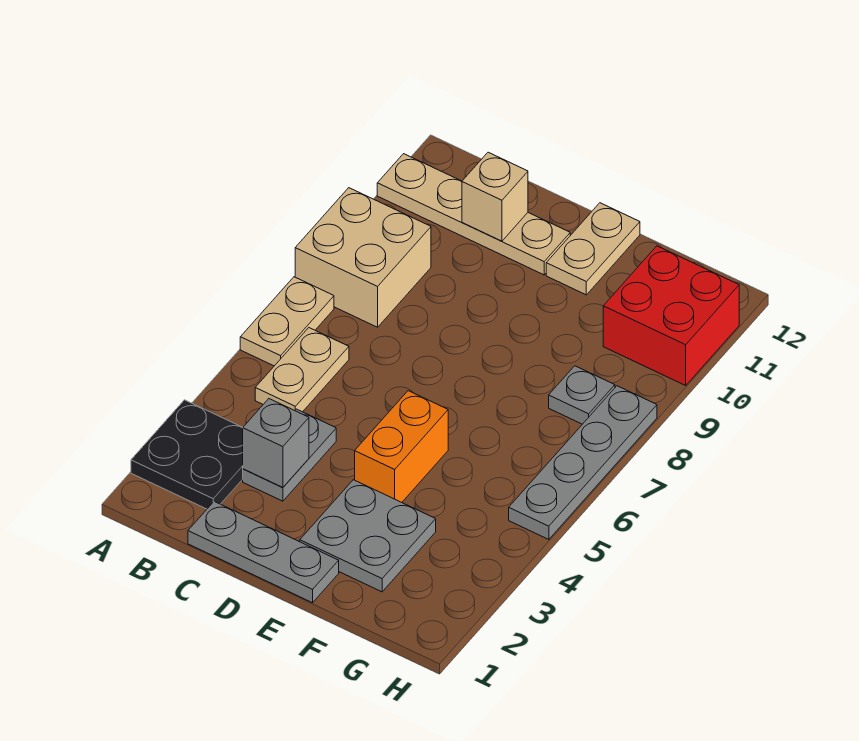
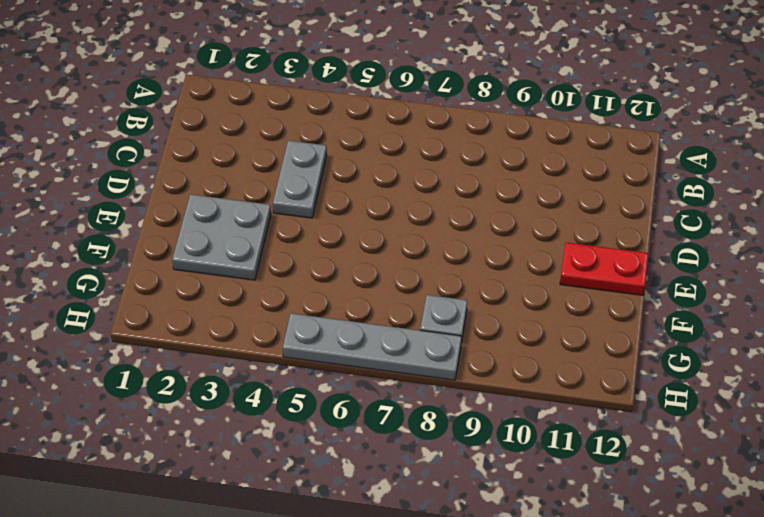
grey plate C4:D4 level 1 -> grey plate C3:C4 level 1
red plate E11:E12 level 1 -> tan plate E11:E12 level 1
none -> black plate A2:B3 level 1
none -> tan plate A6:A7 level 1
none -> tan brick A8:B9 level 1

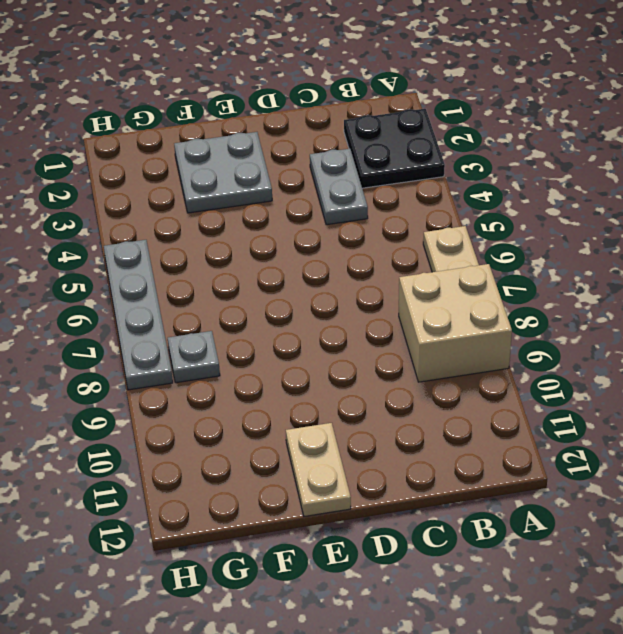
none -> tan plate A11:D11 level 1
none -> tan plate B5:B6 level 1
none -> grey plate C1:E1 level 1

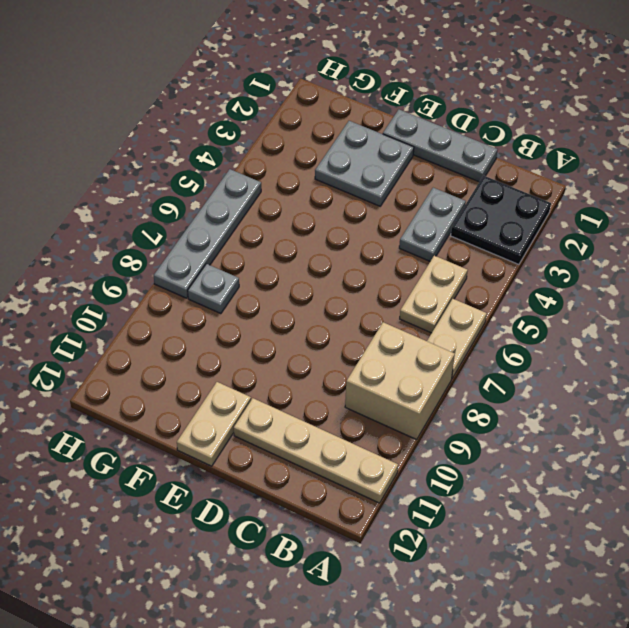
none -> orange brick E4:E5 level 1
none -> red brick G10:H11 level 1
none -> grey brick C3 level 2

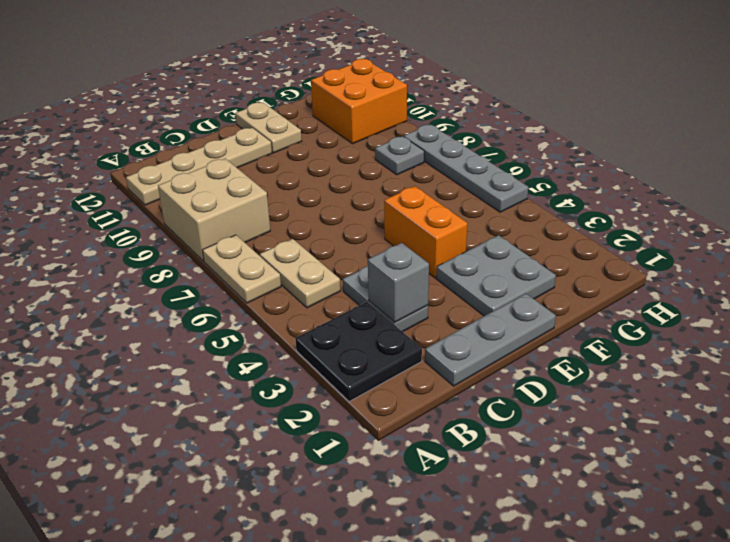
orange brick G10:H11 level 1 -> red brick G10:H11 level 1
none -> tan brick C11 level 2

